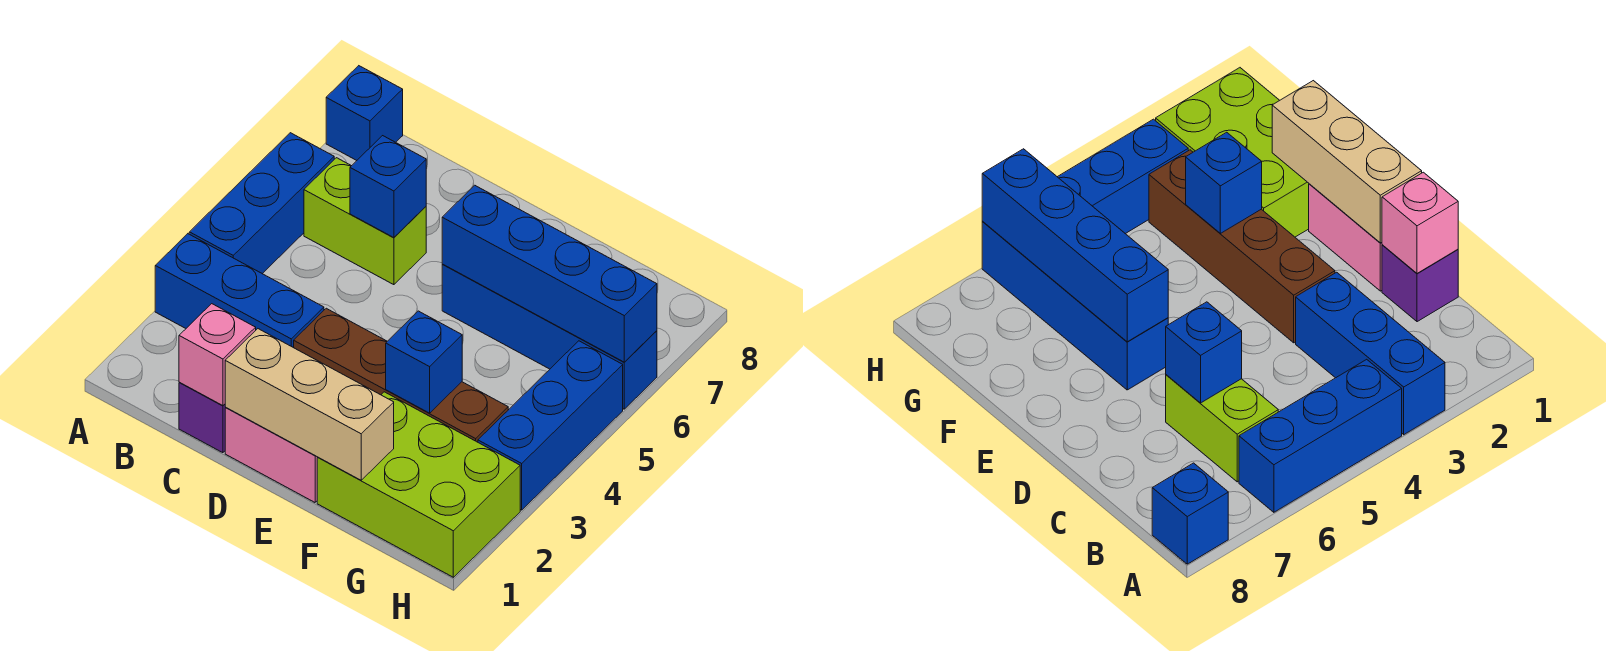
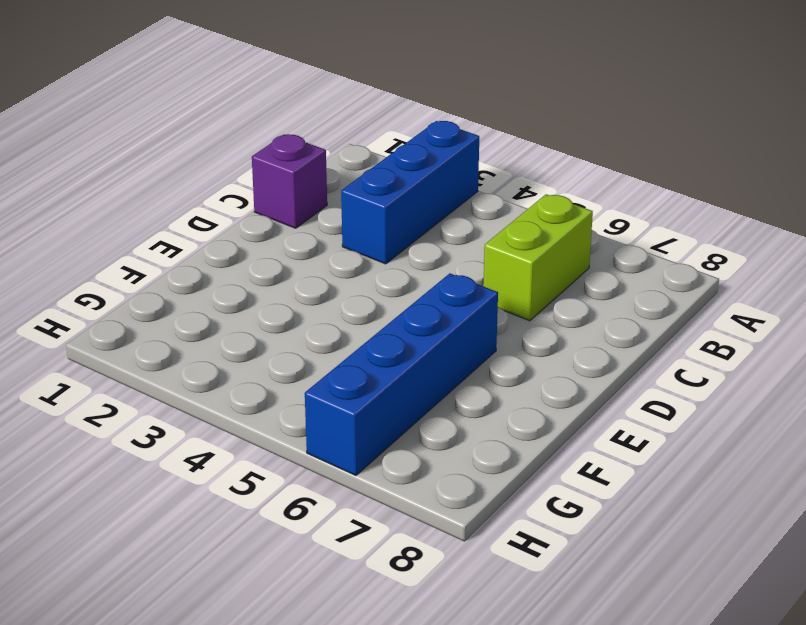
none -> blue brick A4:A6 level 1
none -> blue brick A8 level 1
none -> pink brick D1:E1 level 1

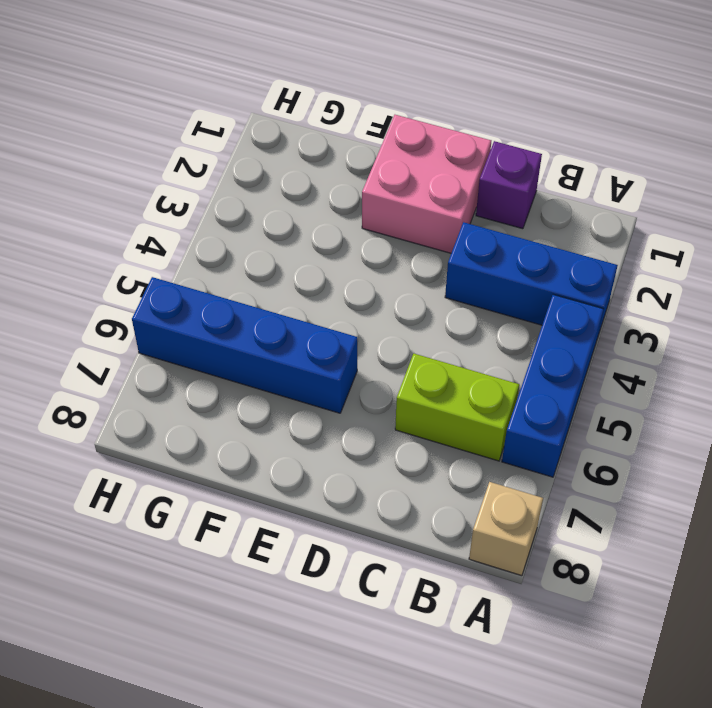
tan brick A8 level 1 -> blue brick A8 level 1
pink brick D1:E2 level 1 -> pink brick D1:E1 level 1
none -> brown brick D3:G3 level 1
none -> lime brick F1:H2 level 1
none -> blue brick H3:H5 level 1

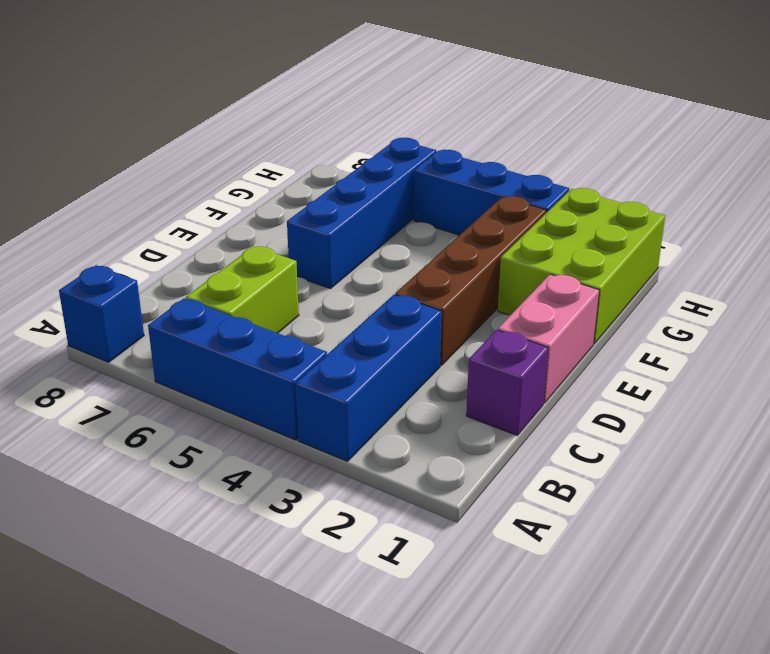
none -> pink brick C1 level 2
none -> blue brick C6 level 2
none -> tan brick D1:F1 level 2

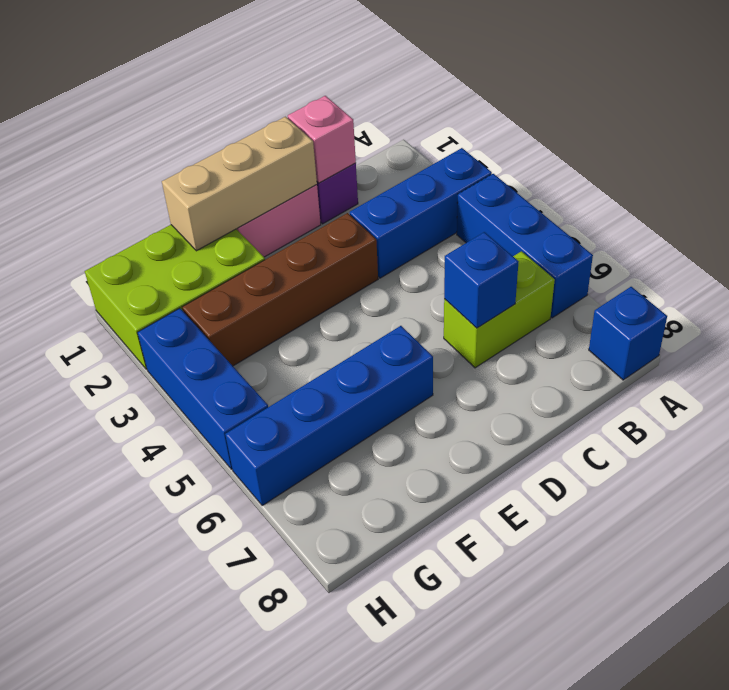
none -> blue brick E6:H6 level 2
none -> blue brick F3 level 2

